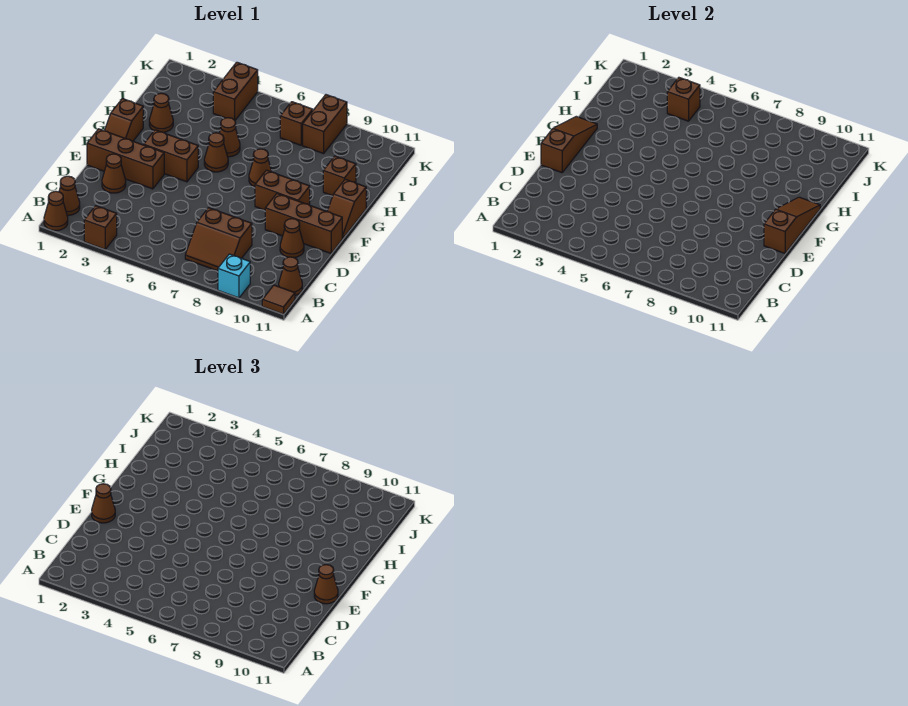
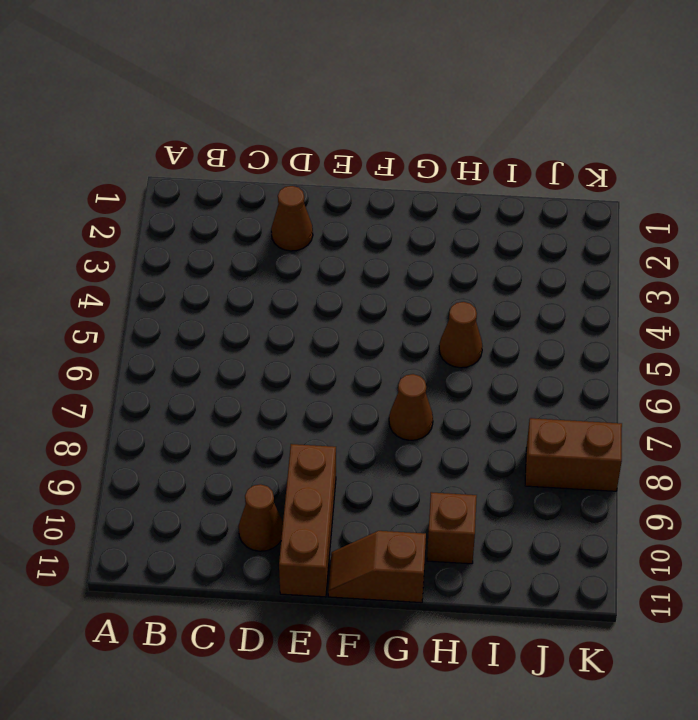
none -> brown cone A1 level 1
none -> brown brick A3 level 1
none -> cyan brick A9 level 1

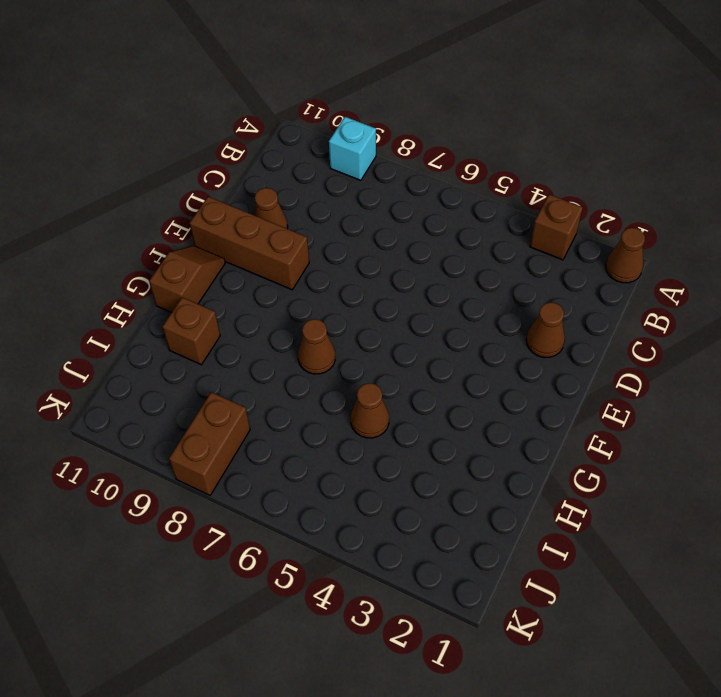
none -> brown tile A11 level 1
none -> brown cone B1 level 1
none -> brown slope B7:C8 level 1 top C

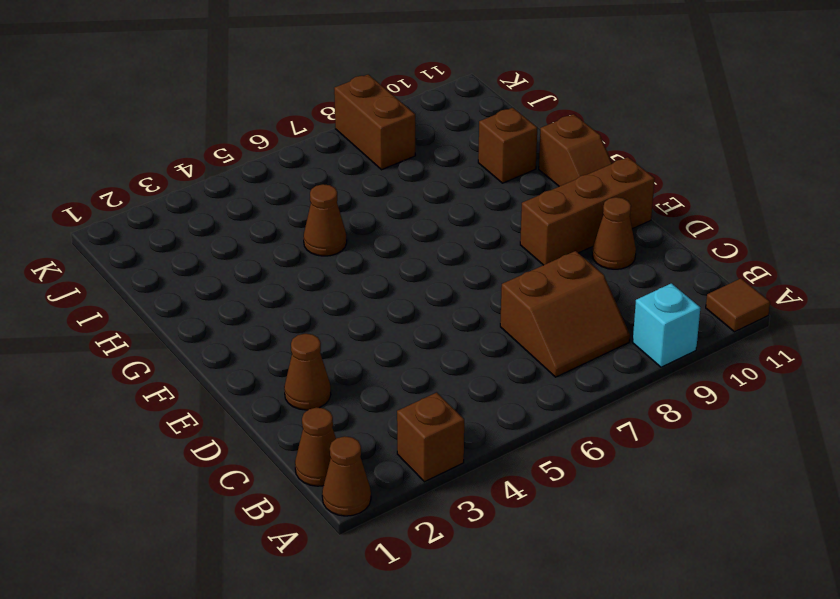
none -> brown cone B11 level 1
none -> brown brick E1:E3 level 1
none -> brown slope F1:G1 level 1 top G

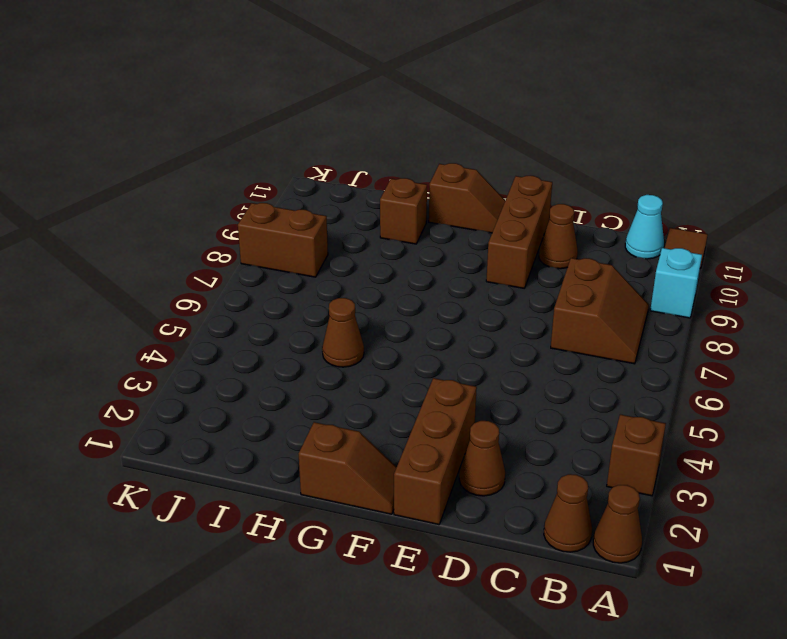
cyan cone B11 level 1 -> brown cone B11 level 1
none -> brown brick F3:F4 level 1
none -> brown brick F8:F9 level 1
none -> brown cone G5 level 1

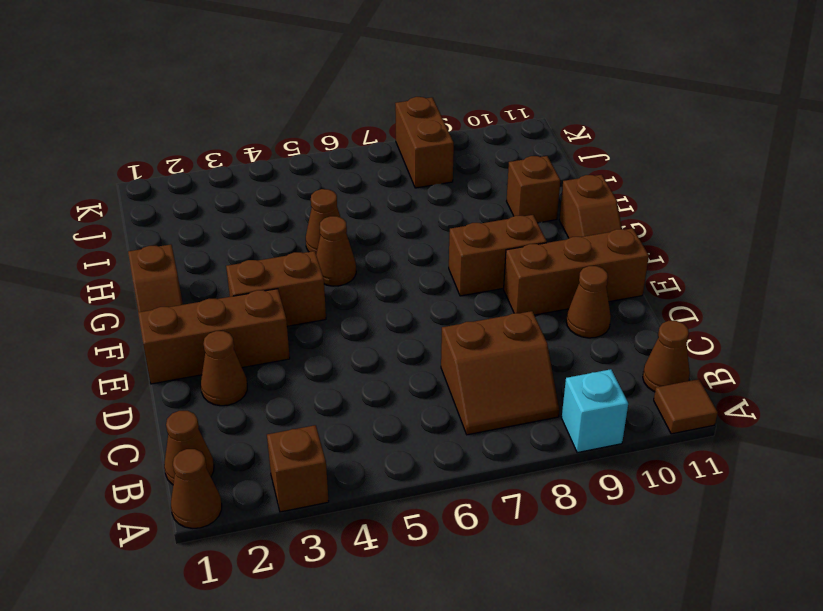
none -> brown cone G7 level 1
none -> brown cone H2 level 1
none -> brown brick J4:K4 level 1

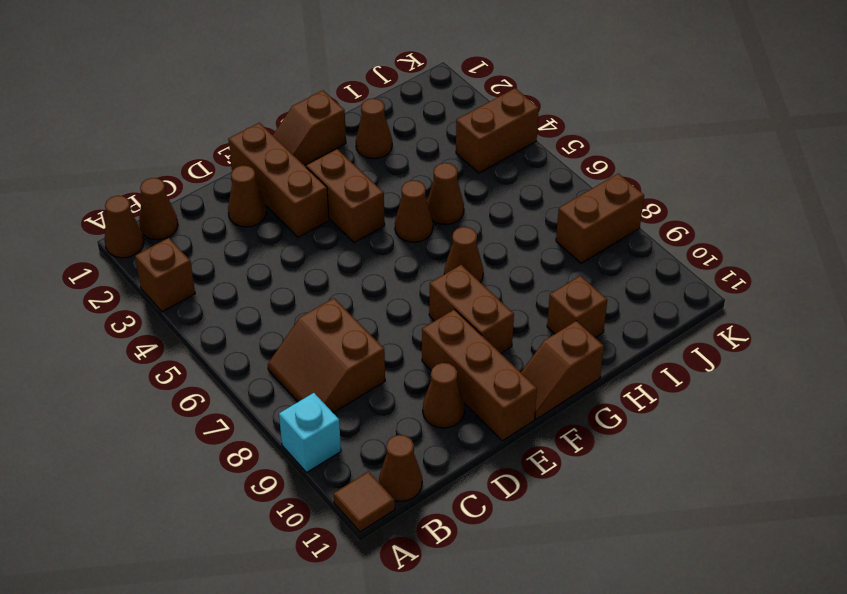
none -> brown brick J7 level 1
none -> brown slope E1:G1 level 2 top E
none -> brown slope E11:G11 level 2 top E

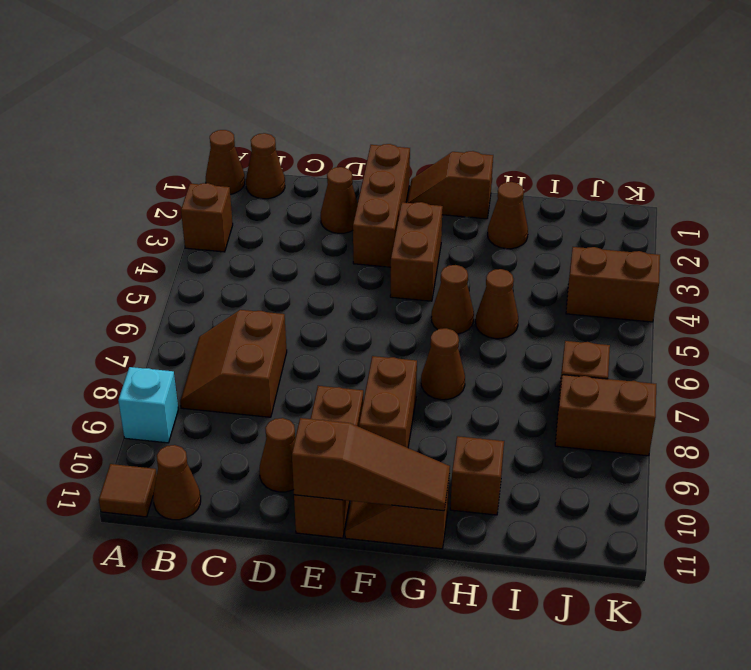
none -> brown slope E1:G1 level 2 top E
none -> brown brick J4 level 2
none -> brown cone E1 level 3

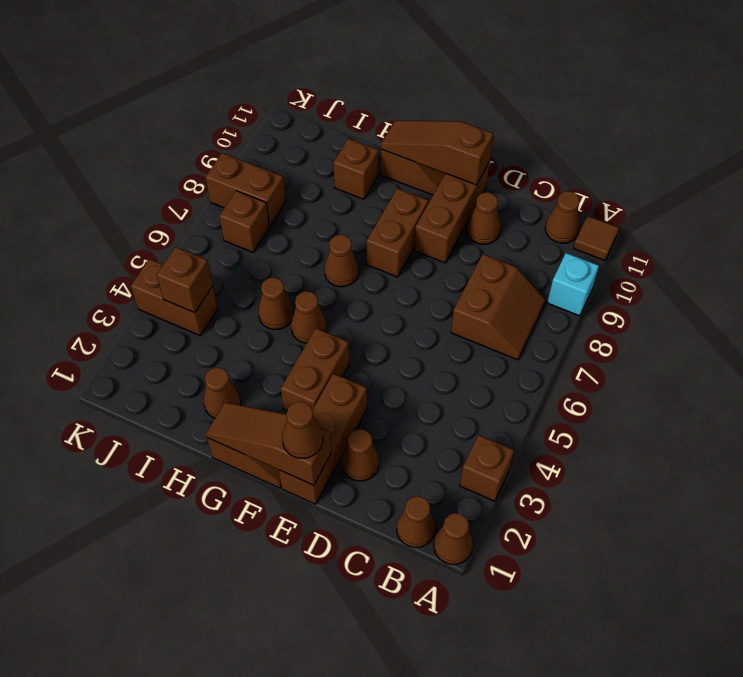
none -> brown cone E11 level 3

